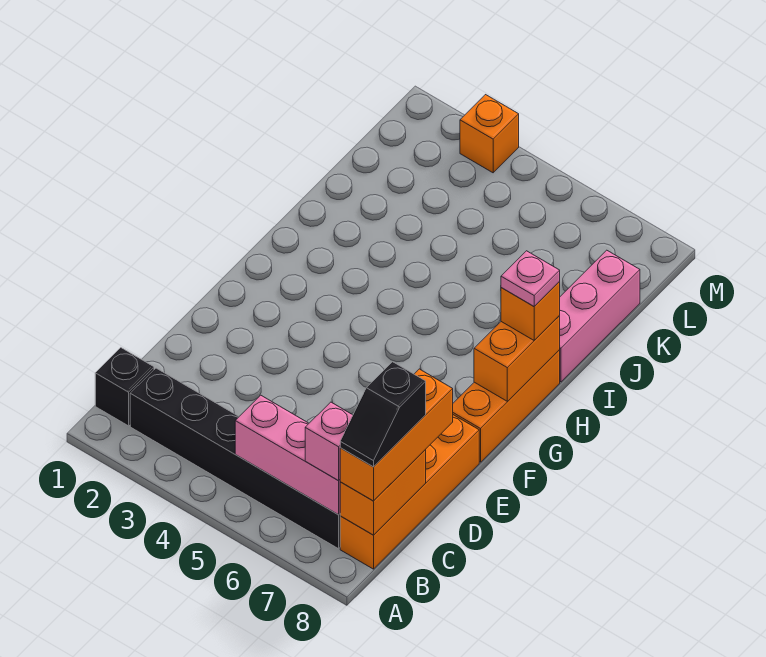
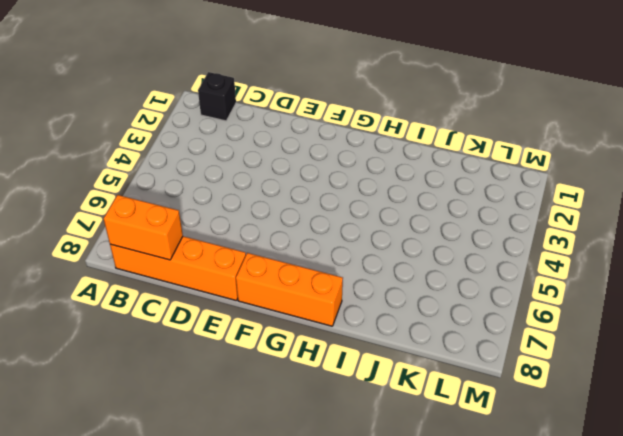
none -> black brick B2:B7 level 1
none -> pink brick I8:K8 level 1
none -> orange brick M3 level 1

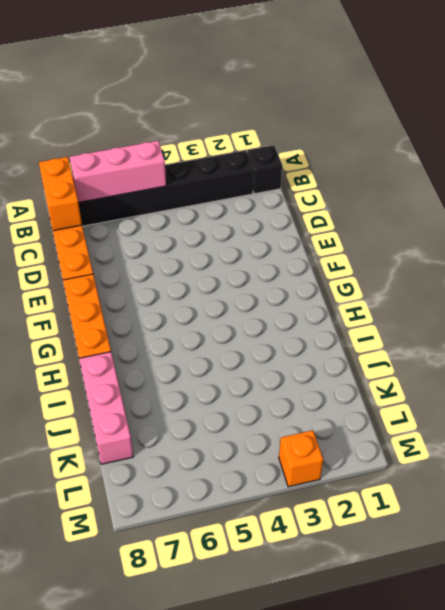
none -> orange brick G8:H8 level 2
none -> pink brick B7 level 3
none -> orange brick B8:D8 level 3

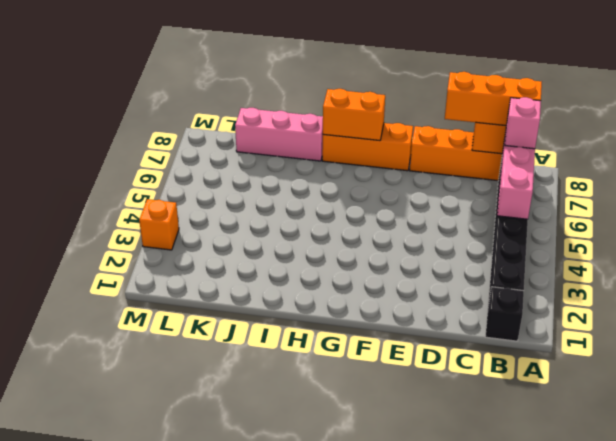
none -> orange brick H8 level 3
none -> black slope B8:C8 level 4 top C
none -> pink plate H8 level 4

